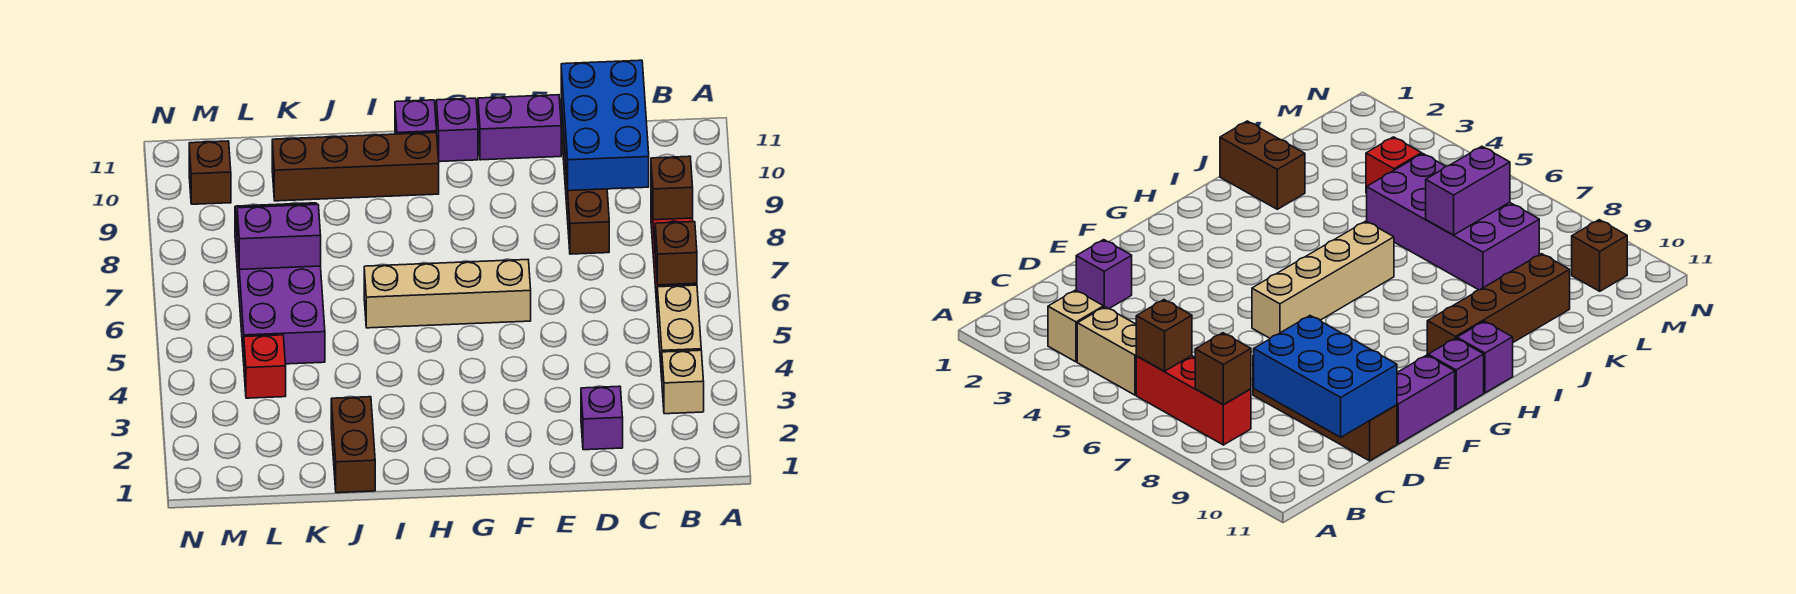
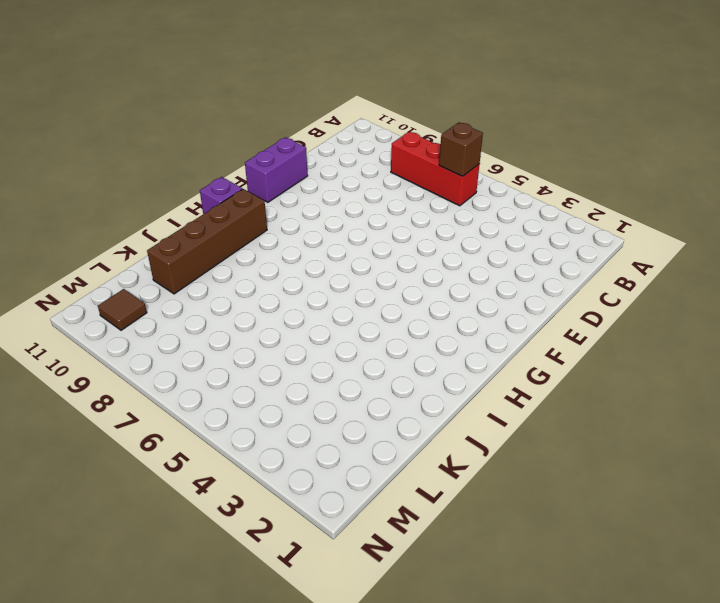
brown tile M10 level 1 -> brown brick M10 level 1
none -> tan brick B3 level 1
none -> tan brick B4:B5 level 1
none -> purple brick D2 level 1

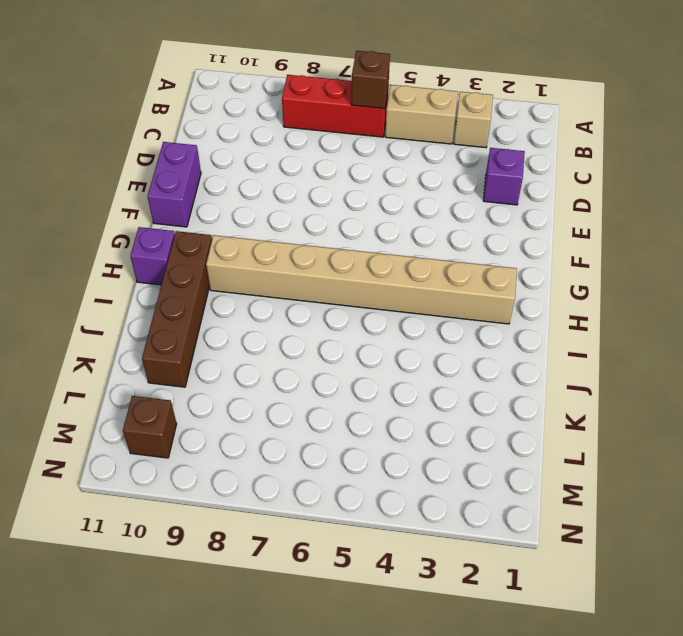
tan brick H2:H9 level 1 -> tan brick F6:I6 level 1
none -> brown brick D8:D11 level 1
none -> purple brick G11 level 1
none -> brown brick J1:J2 level 1

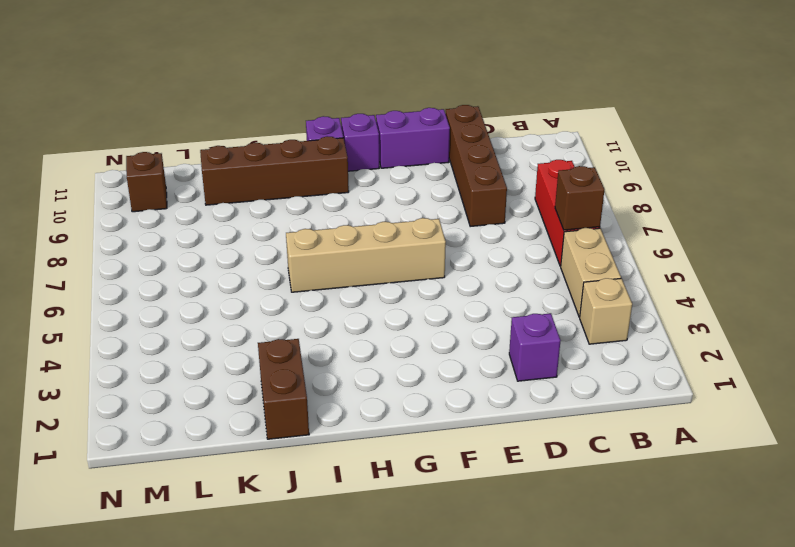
none -> purple brick K5:L8 level 1
none -> red brick L4 level 1
none -> brown brick B8 level 2

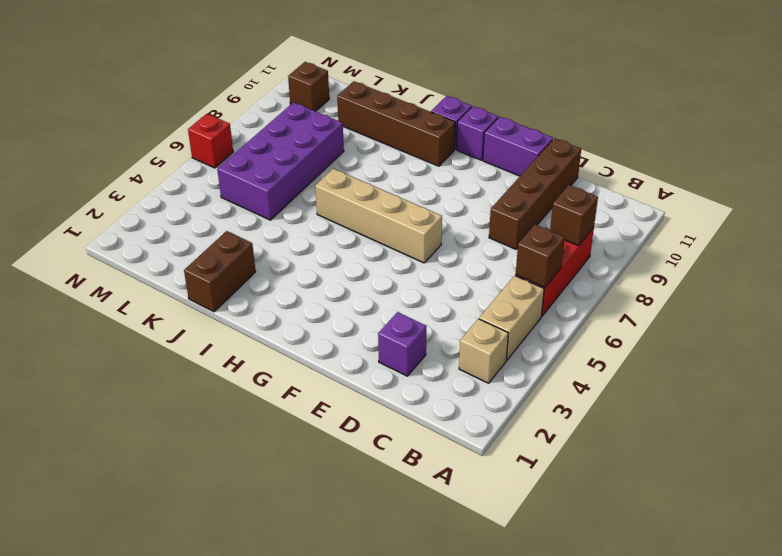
red brick N6 level 1 -> red brick L4 level 1
none -> blue brick C9:D11 level 2
none -> purple brick K7:L7 level 2

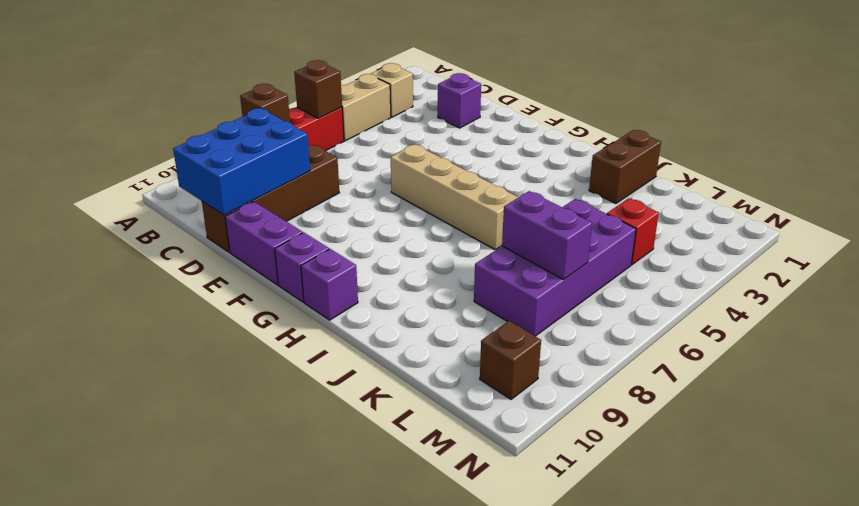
none -> brown brick H10:K10 level 1

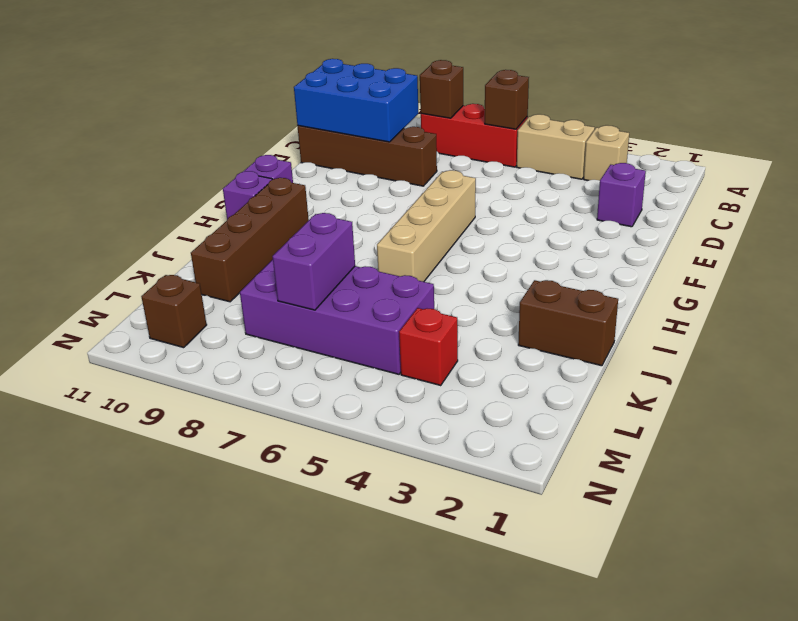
none -> purple brick E11:F11 level 1

